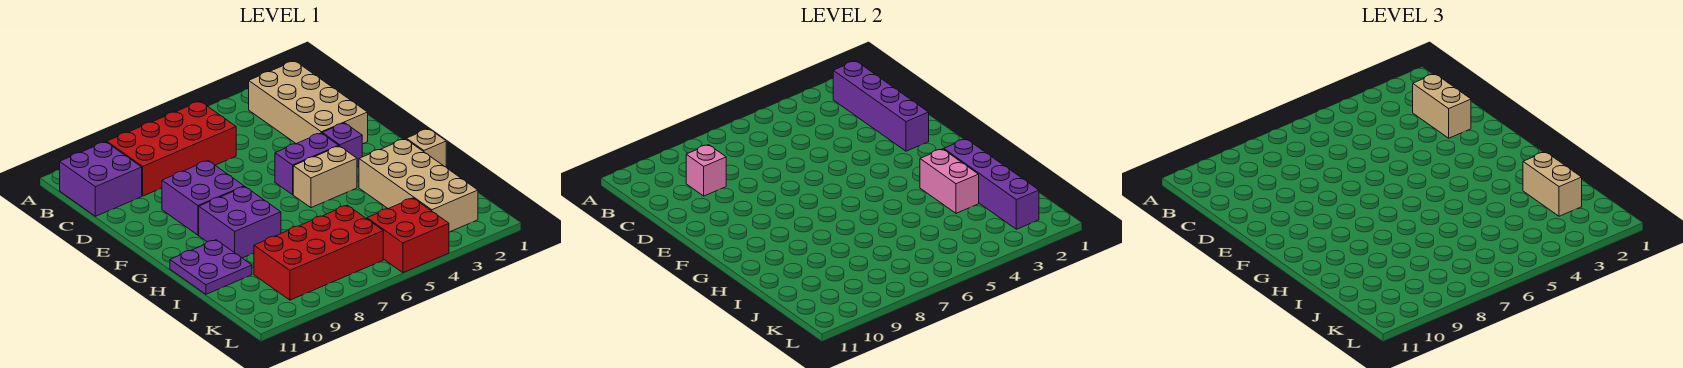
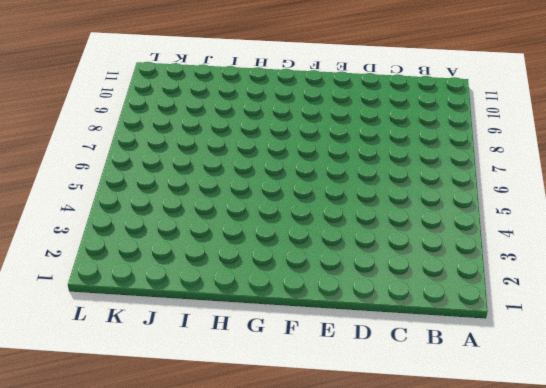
none -> tan brick B2:E3 level 1
none -> red brick B6:C9 level 1
none -> purple brick B10:C11 level 1

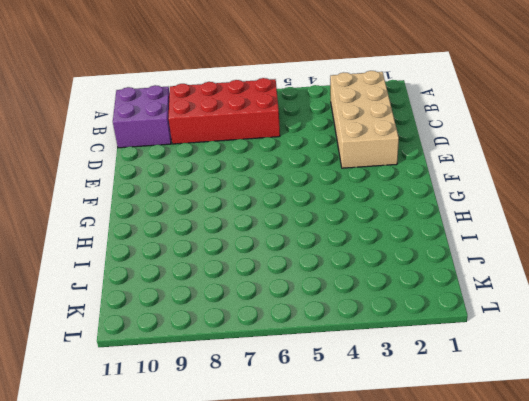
none -> purple brick E8:F9 level 1
none -> purple brick F3 level 1
none -> purple brick F4:F5 level 1

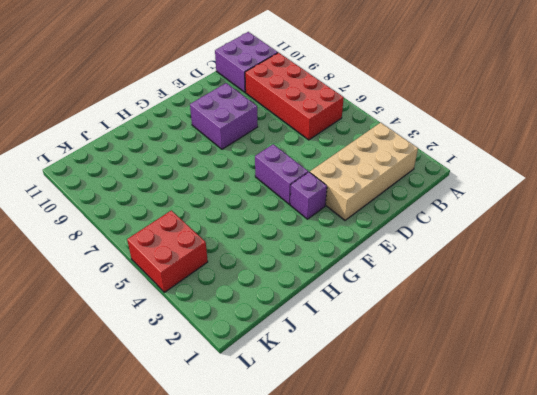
none -> tan brick G4:G5 level 1
none -> purple brick G8:H9 level 1
none -> tan brick H1 level 1

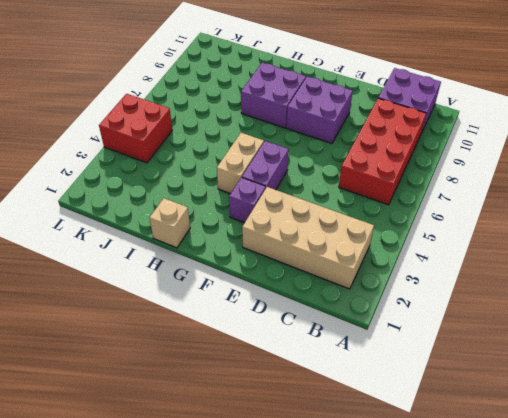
none -> tan brick H2:K3 level 1
none -> purple plate H10:I11 level 1
none -> red brick J6:K9 level 1

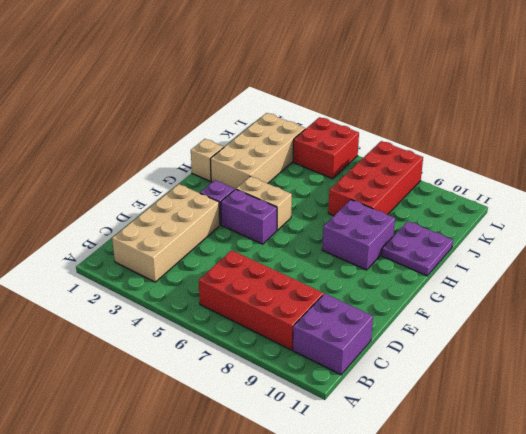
red brick I7:L8 level 1 -> red brick J6:K9 level 1
none -> purple brick E8:F9 level 1
none -> purple brick B2:E2 level 2
none -> pink brick C9 level 2

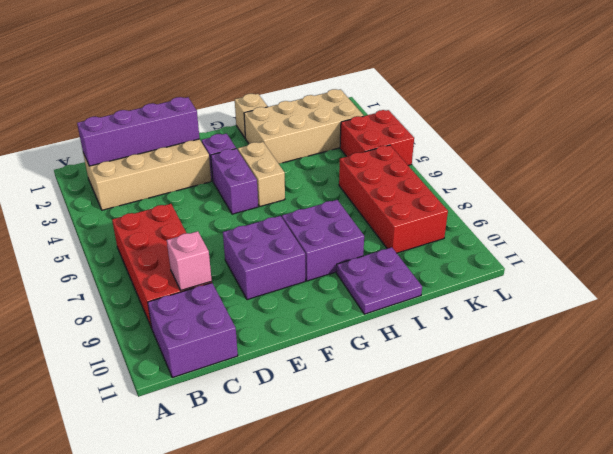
none -> purple brick H2:K2 level 2
none -> pink brick H3:I3 level 2
none -> tan brick C2:D2 level 3

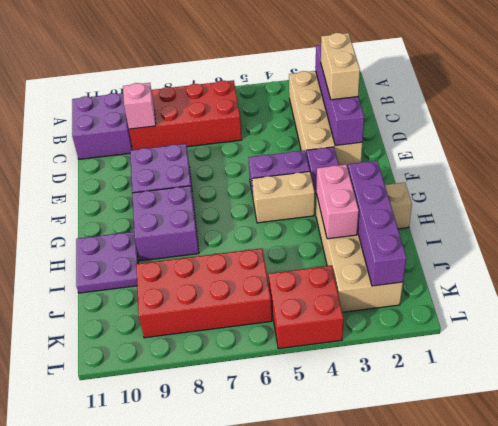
none -> tan brick I2:J2 level 3

